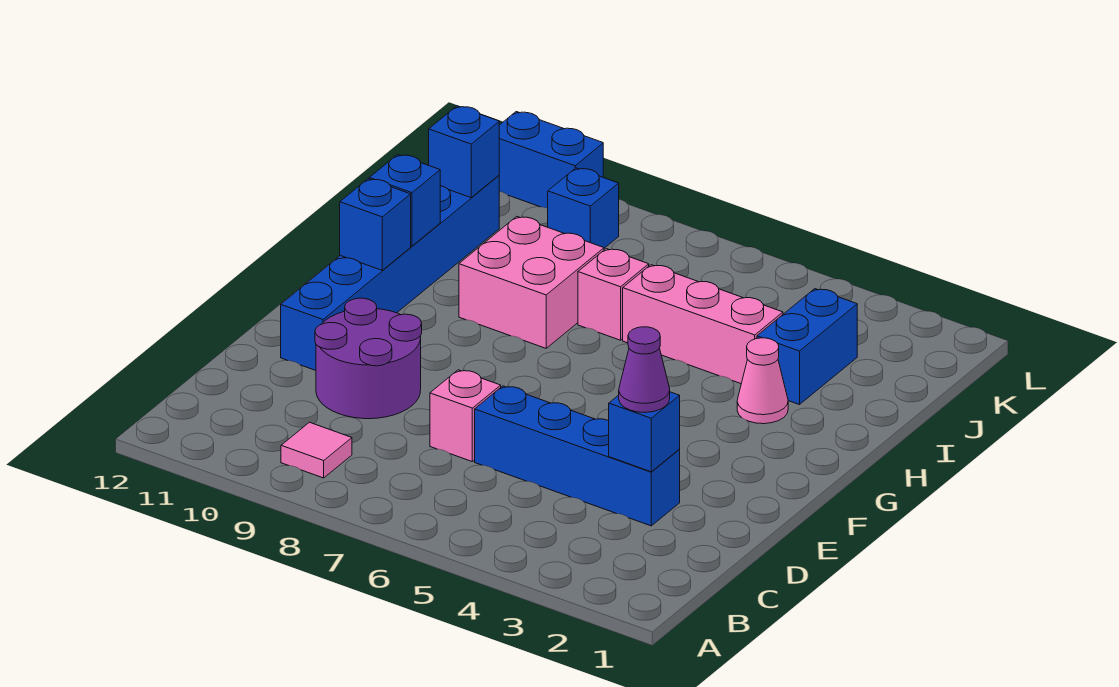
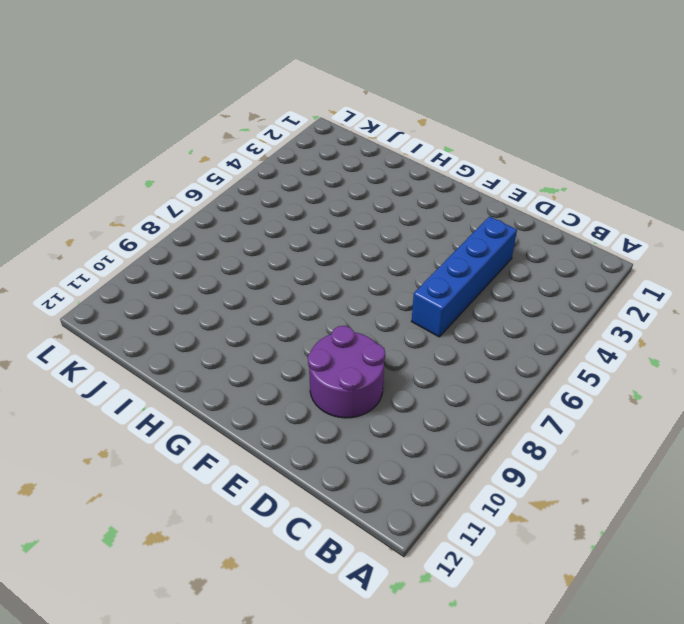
none -> pink tile B9 level 1
none -> pink brick D7 level 1
none -> blue brick E11:J11 level 1

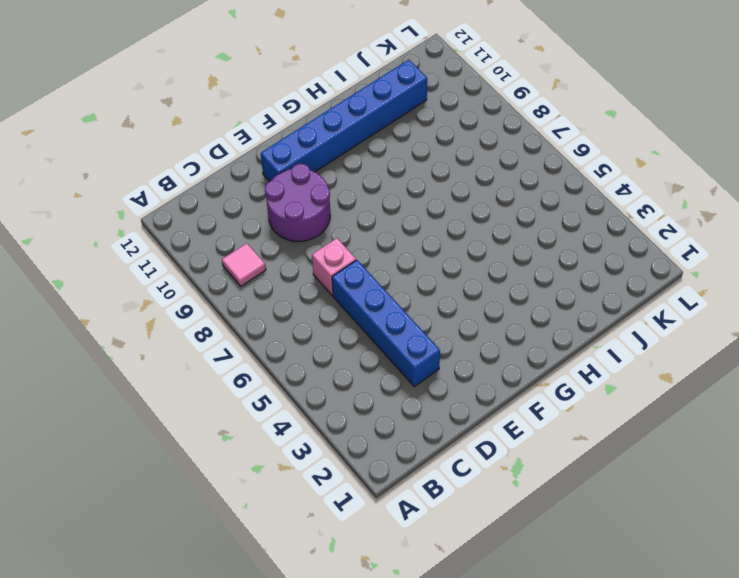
none -> pink cone H3 level 1
none -> pink brick H8:I9 level 1
none -> blue brick I3:J3 level 1

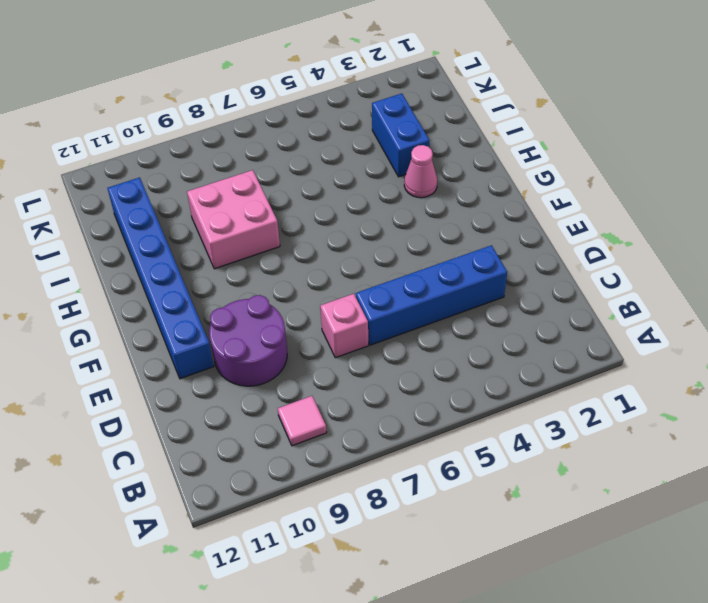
none -> pink brick I4:I6 level 1
none -> pink brick I7 level 1
none -> blue brick K9 level 1

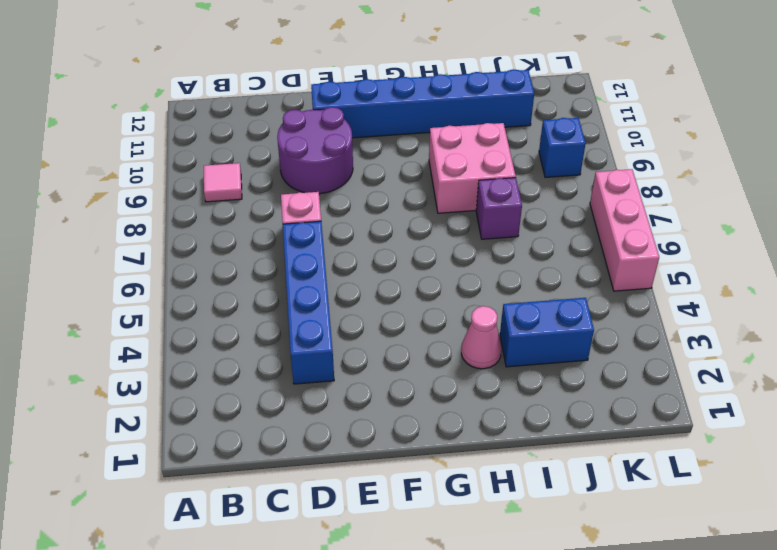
purple brick I7 level 1 -> pink brick I7 level 1
pink brick L5:L7 level 1 -> pink brick I4:I6 level 1
none -> blue brick L10:L11 level 1
none -> blue brick D3 level 2
none -> blue brick G11 level 2

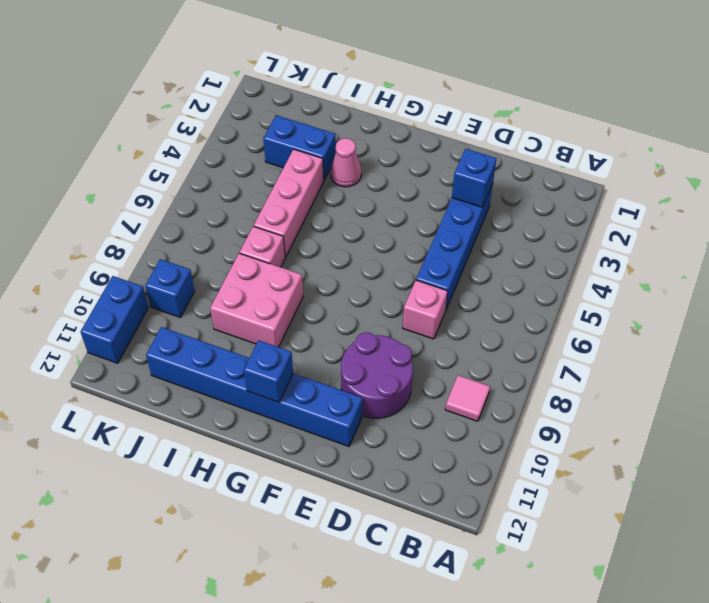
none -> blue brick H11 level 2
none -> blue brick J11 level 2
none -> purple cone D3 level 3

